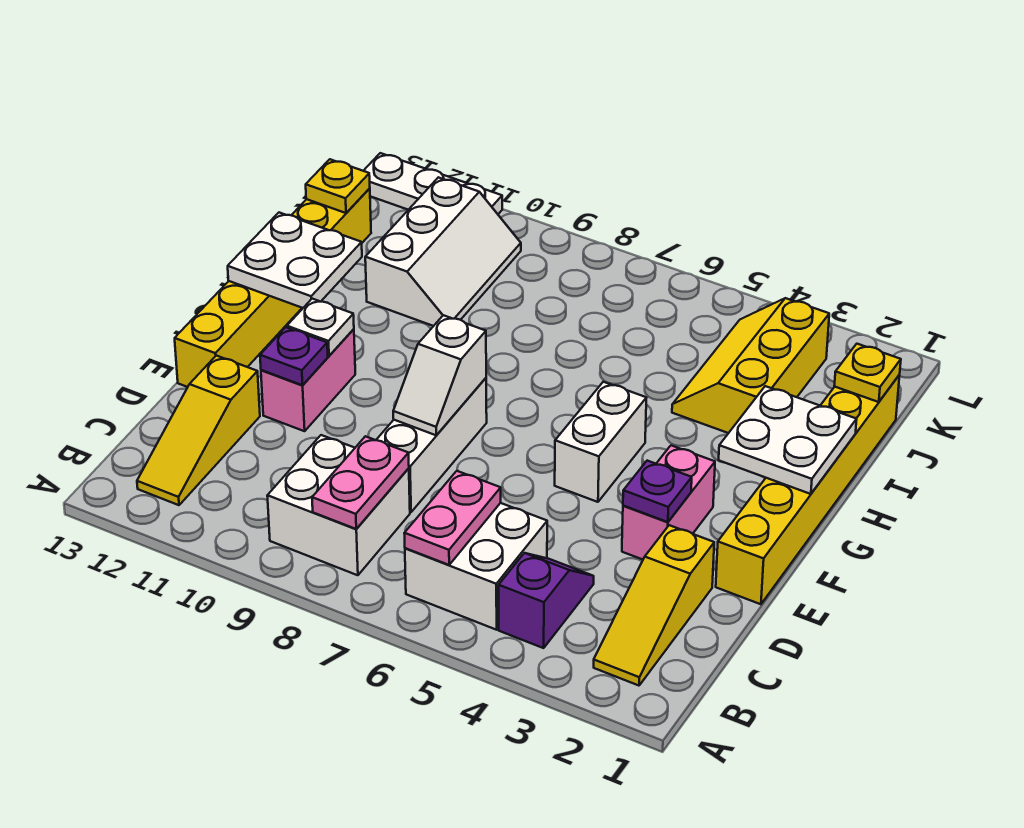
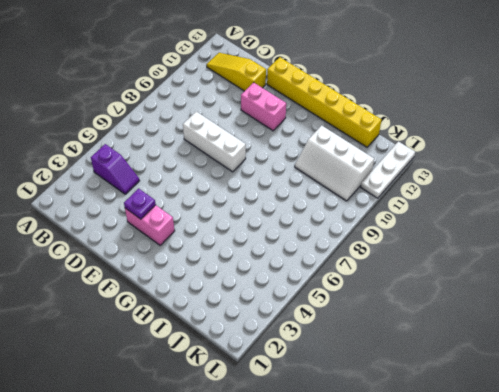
none -> yellow slope B2:D2 level 1 top D
none -> white brick B5:C6 level 1
none -> white brick B8:C9 level 1

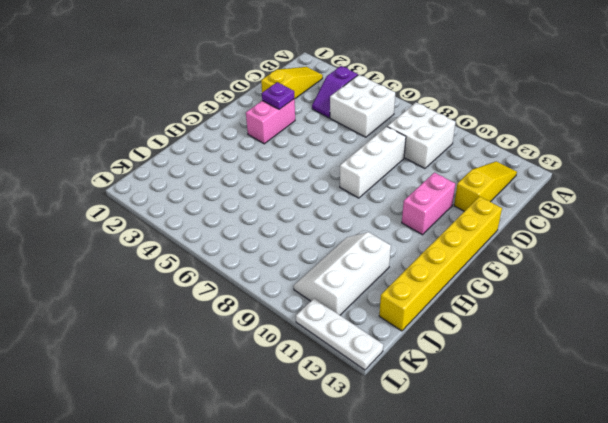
none -> yellow brick E1:J1 level 1
none -> white brick F5:G5 level 1
none -> yellow slope I3:K4 level 1 top 3

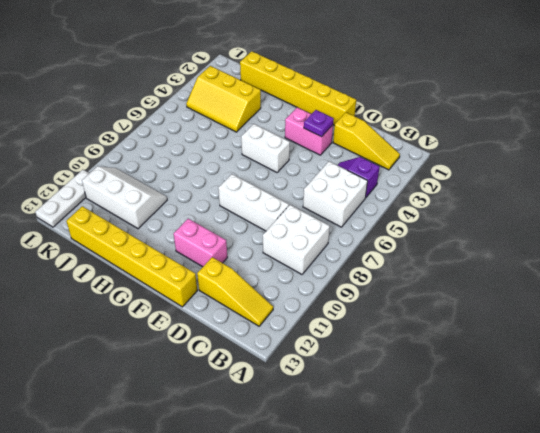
none -> pink plate B6:C6 level 2
none -> pink plate B8:C8 level 2
none -> white slope E8:F8 level 2 top F

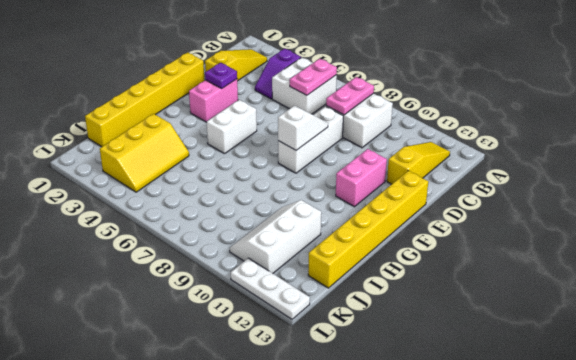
none -> purple plate E11 level 2
none -> white plate F11 level 2
none -> white plate G1:H2 level 2

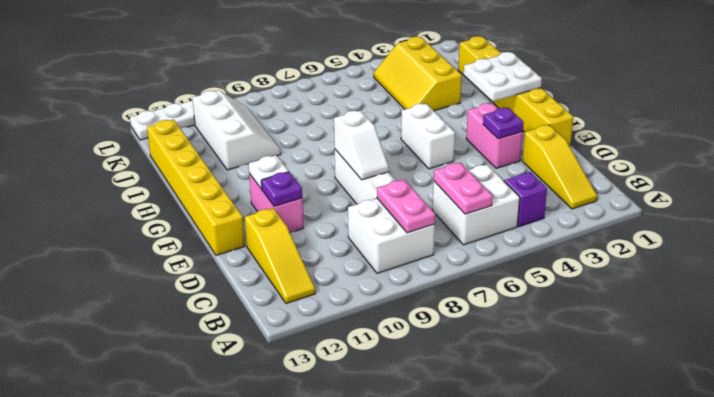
none -> white plate G12:H13 level 2
none -> yellow plate J1 level 2
none -> yellow plate J13 level 2

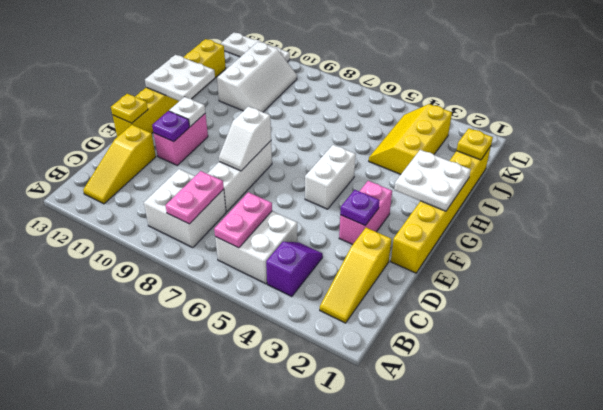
yellow plate E13 level 2 -> yellow plate J13 level 2

